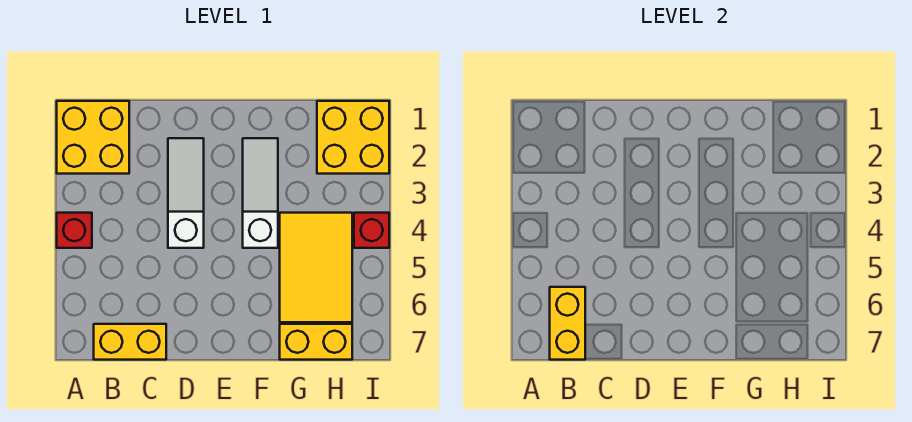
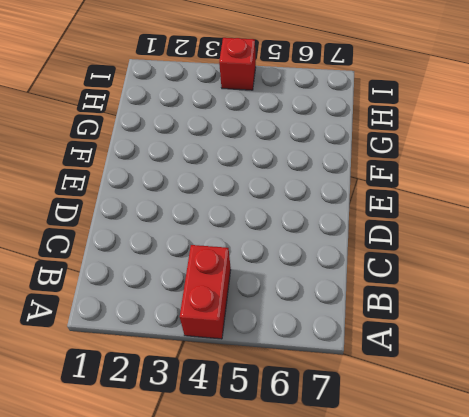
red brick A4:B4 level 1 -> red brick A4 level 1
none -> yellow brick A1:B2 level 1
none -> yellow brick B7:C7 level 1

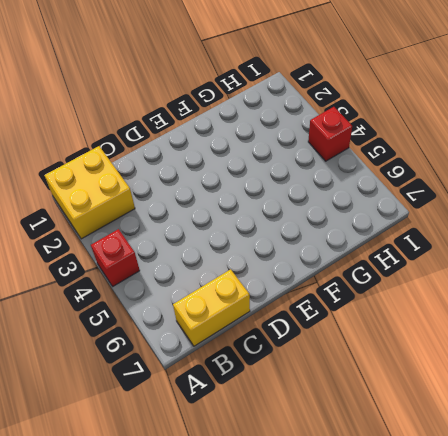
none -> white slope D2:D4 level 1 top 4
none -> white slope F2:F4 level 1 top 4

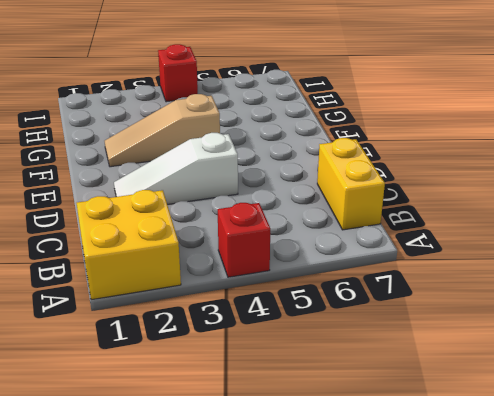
tan slope F2:F4 level 1 top 4 -> white slope F2:F4 level 1 top 4
none -> yellow tile G4:H6 level 1
none -> yellow brick G7:H7 level 1

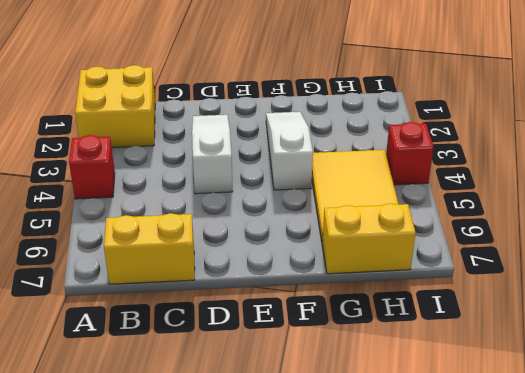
none -> yellow brick H1:I2 level 1
none -> yellow brick B6:B7 level 2

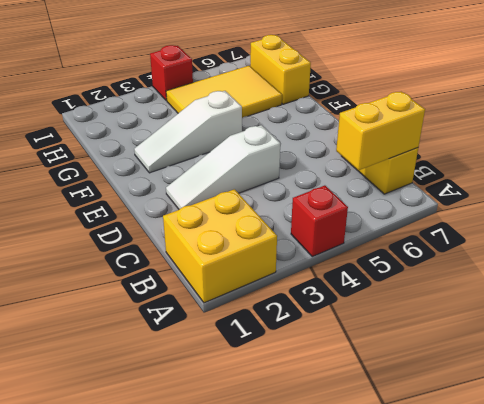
none -> yellow brick H1:I2 level 1

